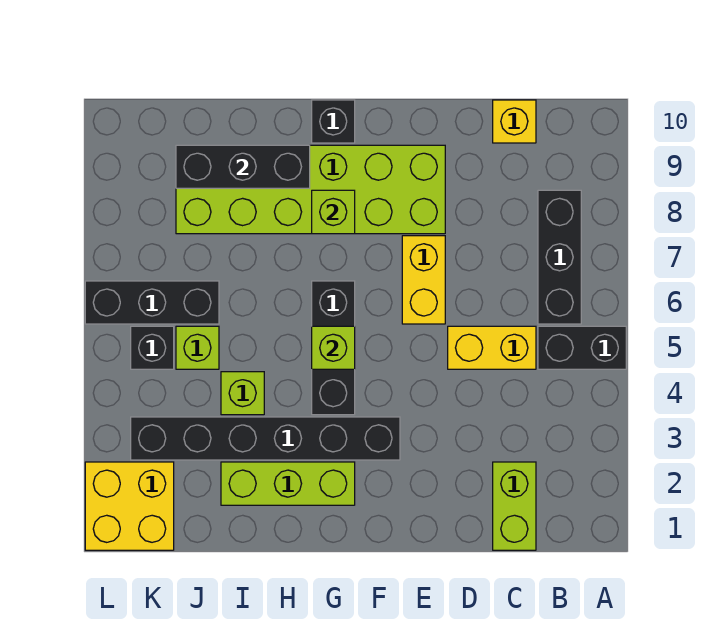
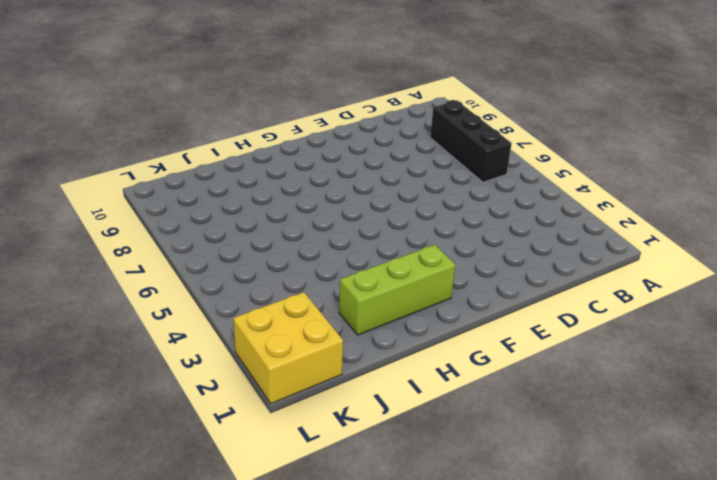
none -> black brick A5:B5 level 1
none -> lime brick C1:C2 level 1
none -> yellow brick C5:D5 level 1

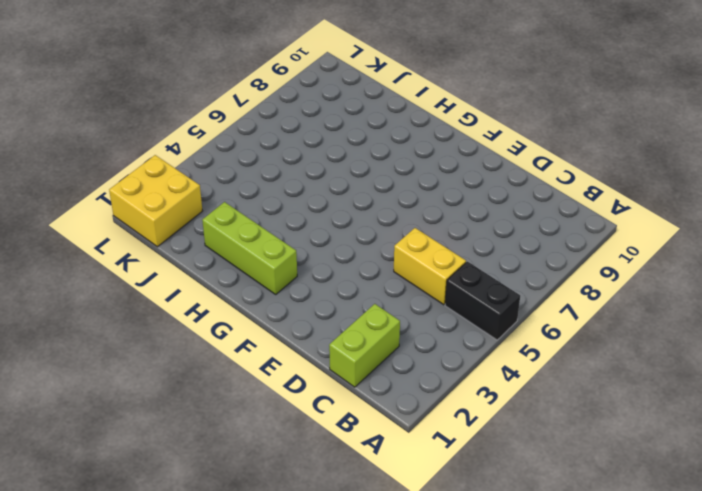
none -> black brick B6:B8 level 1
none -> yellow brick C10 level 1
none -> yellow brick E6:E7 level 1

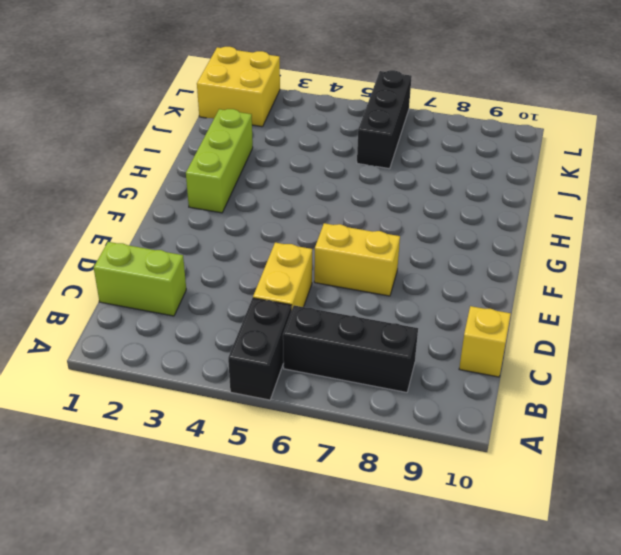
none -> lime brick E8:J9 level 1
none -> black brick F3:K3 level 1
none -> black brick G4:G6 level 1

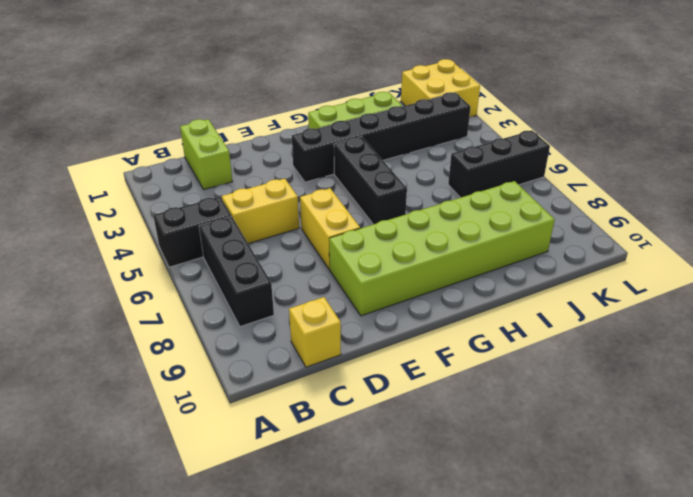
none -> black brick G10 level 1
none -> lime brick I4 level 1
none -> lime brick J5 level 1

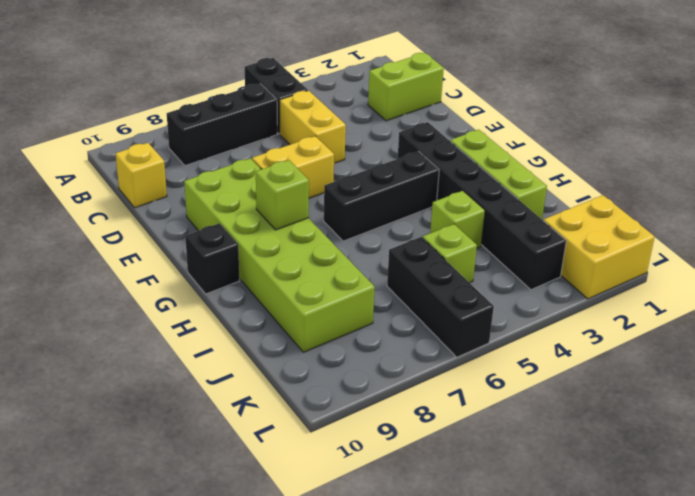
none -> black brick K5 level 1
none -> lime brick G5 level 2
none -> black brick H9:J9 level 2

